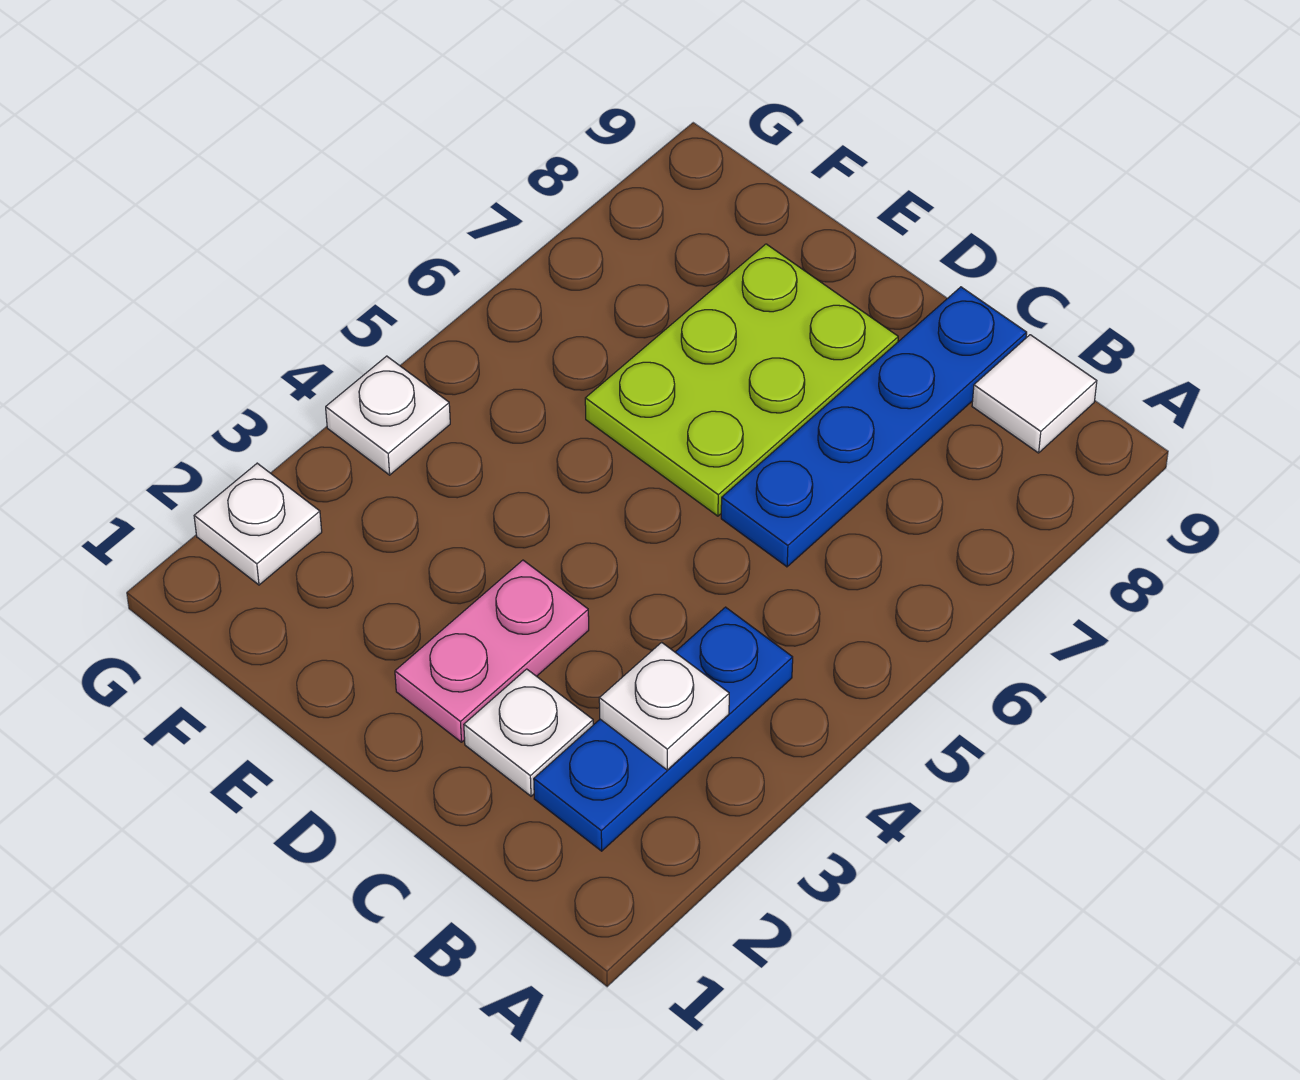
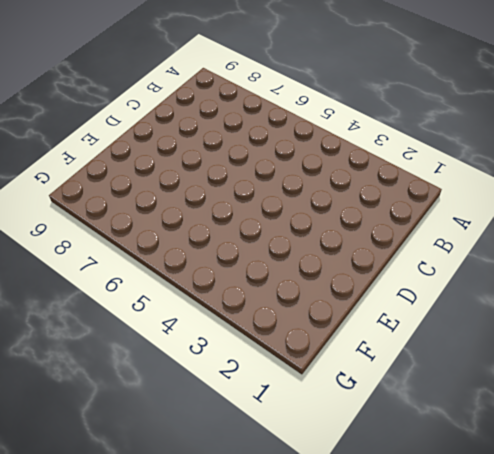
none -> blue plate B2:B4 level 1
none -> white tile B9 level 1

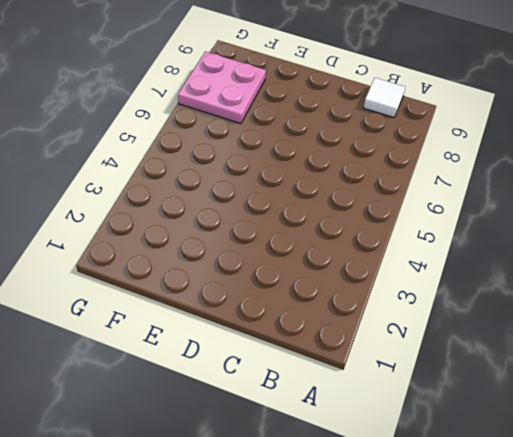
pink plate F7:G8 level 1 -> none
none -> blue plate B2:B4 level 1
none -> white plate C2 level 1

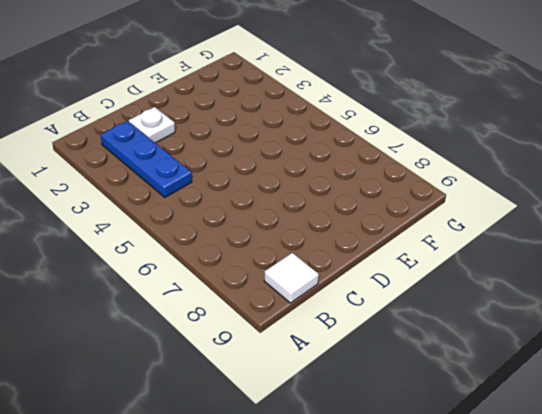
none -> blue plate C6:C9 level 1
none -> pink plate D2:D3 level 1

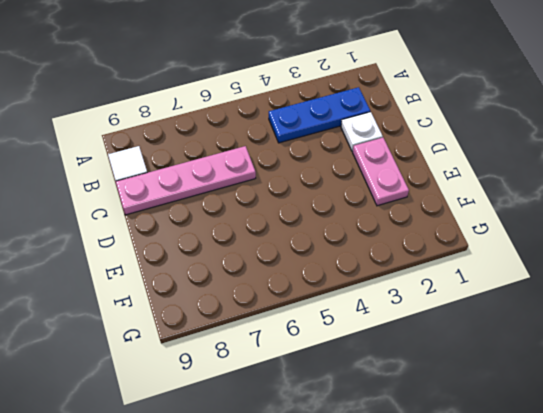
pink plate C6:C9 level 1 -> blue plate C6:C9 level 1
pink plate D2:E2 level 1 -> pink plate D2:D3 level 1
none -> lime plate D6:E8 level 1
none -> white plate G2 level 1

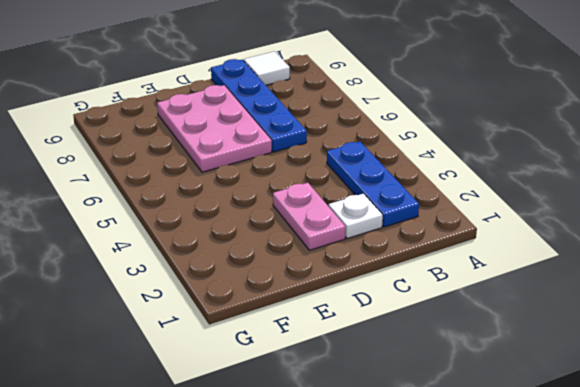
pink plate D6:E8 level 1 -> lime plate D6:E8 level 1
none -> white plate G2 level 1
none -> white plate G4 level 1

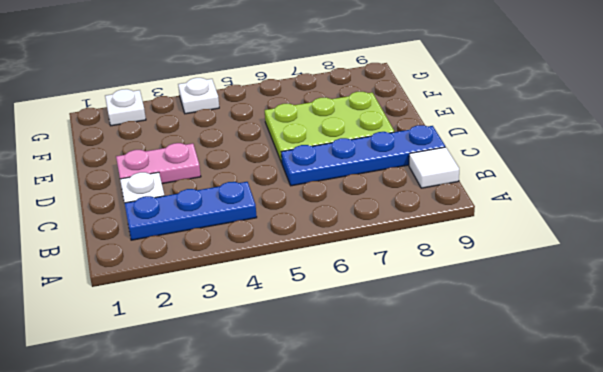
none -> white plate B3 level 2

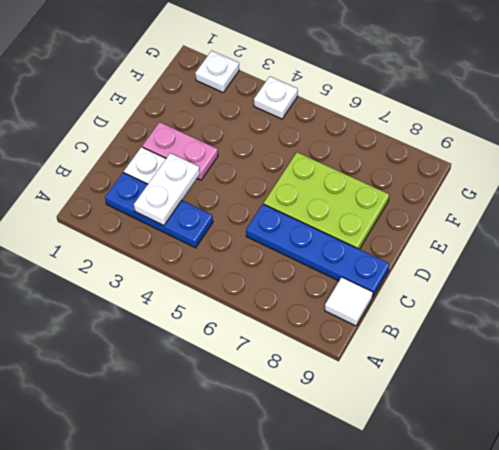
white plate B3:C3 level 2 -> white plate B3 level 2

